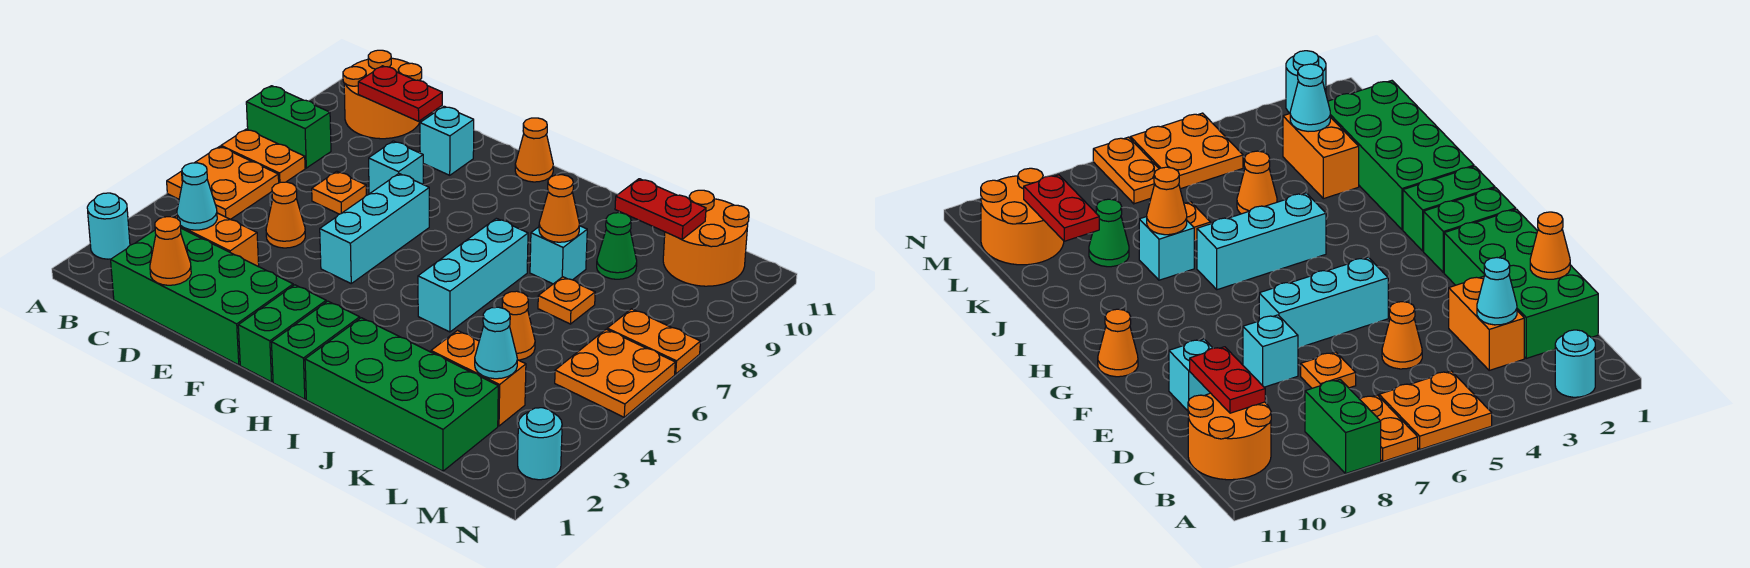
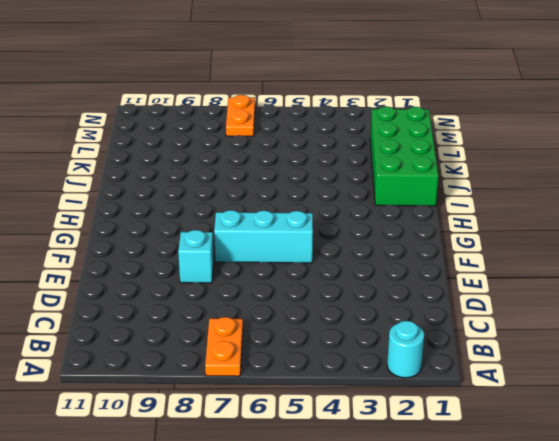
none -> orange plate A5:B6 level 1
none -> green brick A8:B8 level 1
none -> orange round brick B10:C11 level 1
none -> green brick C1:F2 level 1

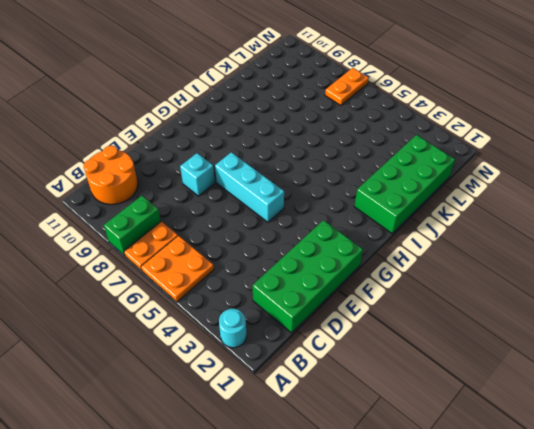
none -> orange brick C3:D3 level 1
none -> orange cone D5 level 1
none -> orange plate D7 level 1
none -> cyan brick E10 level 1

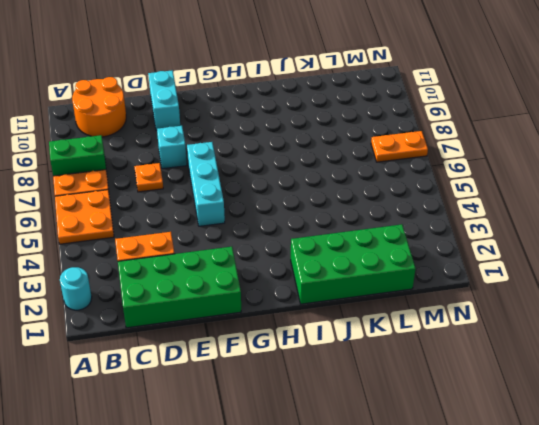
cyan brick E10:E11 level 1 -> cyan brick E10 level 1
none -> orange cone D5 level 1
none -> green brick G1:G2 level 1
none -> orange cone G11 level 1
none -> green brick H1:H2 level 1

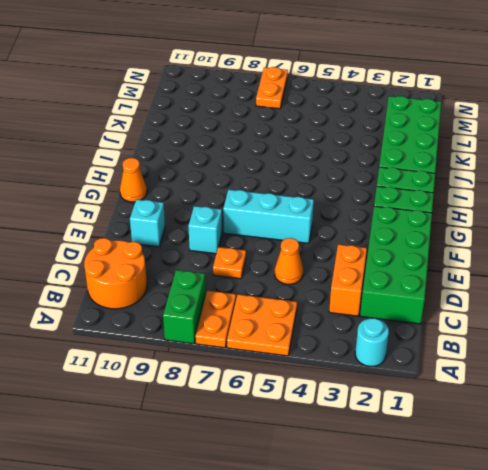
none -> cyan brick I5:I7 level 1
none -> cyan brick J8 level 1
none -> orange brick K3:L3 level 1
none -> orange cone K5 level 1

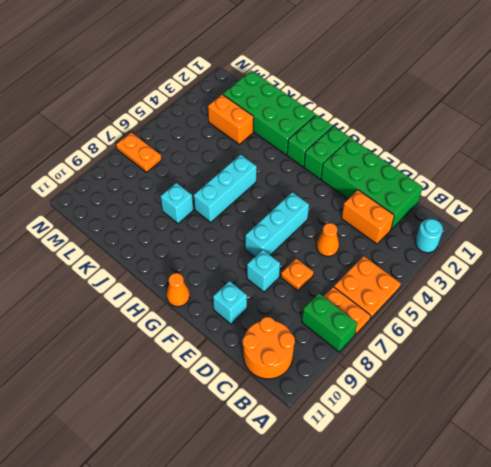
none -> orange cone K5 level 1
none -> orange plate K7 level 1
none -> green cone K9 level 1
none -> orange round brick L10:M11 level 1

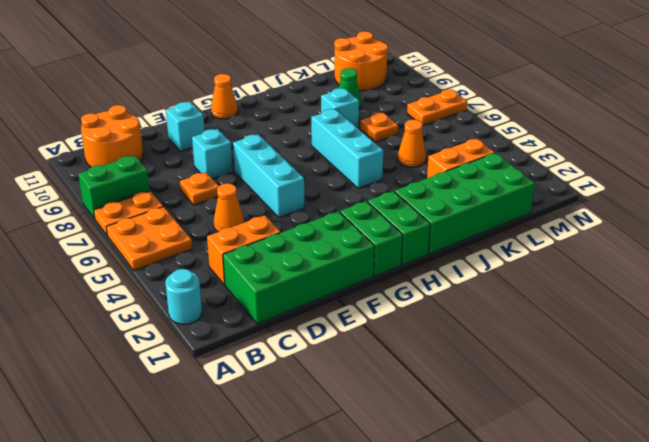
none -> orange plate M5:N6 level 1
none -> cyan round brick N2 level 1
none -> cyan cone C3 level 2
none -> red plate C10:D10 level 2

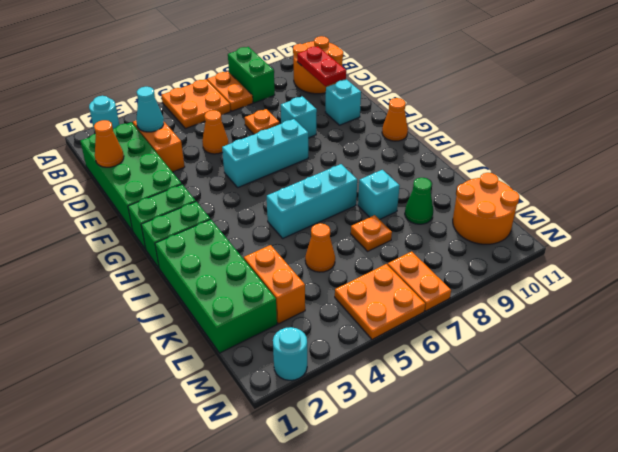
none -> orange cone J8 level 2
none -> red plate K10:L10 level 2
none -> cyan cone L3 level 2

